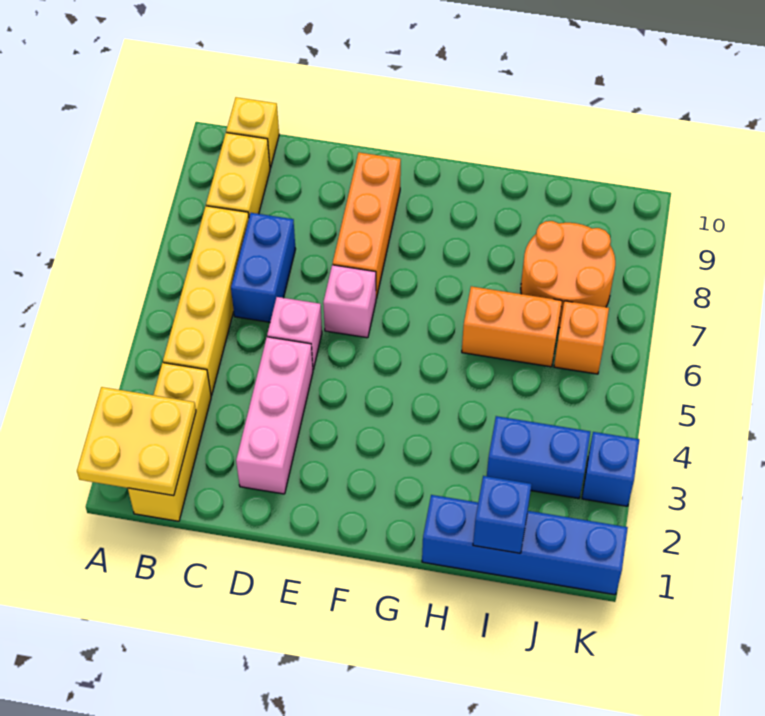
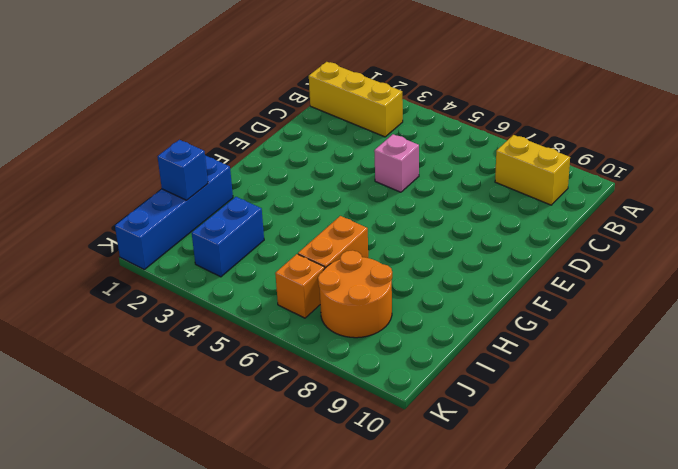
none -> yellow brick B4:B7 level 1
none -> yellow brick B10 level 1
none -> blue brick C6:C7 level 1

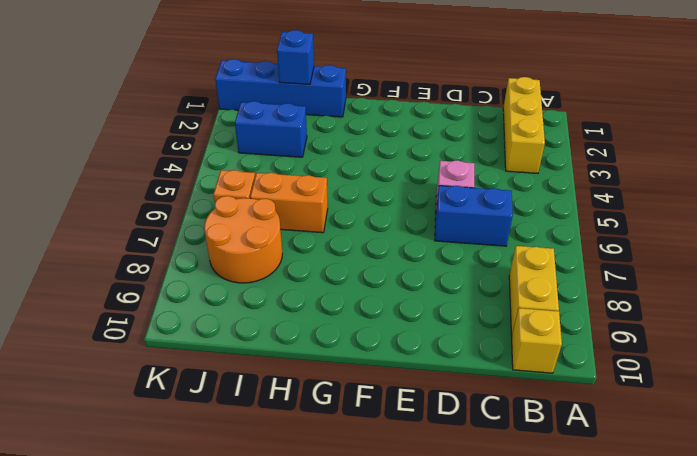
blue brick C6:D6 level 1 -> blue brick C6:C7 level 1
none -> yellow brick B4:B7 level 1
none -> pink brick D2:D4 level 1
none -> pink brick E6 level 1

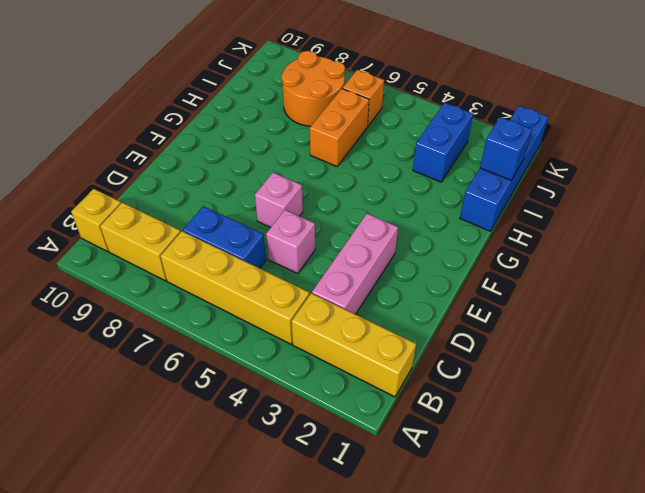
pink brick C3:E3 level 1 -> pink brick D2:D4 level 1
none -> orange brick E7:E9 level 1
none -> blue brick K3 level 1
none -> yellow plate A1:B2 level 2

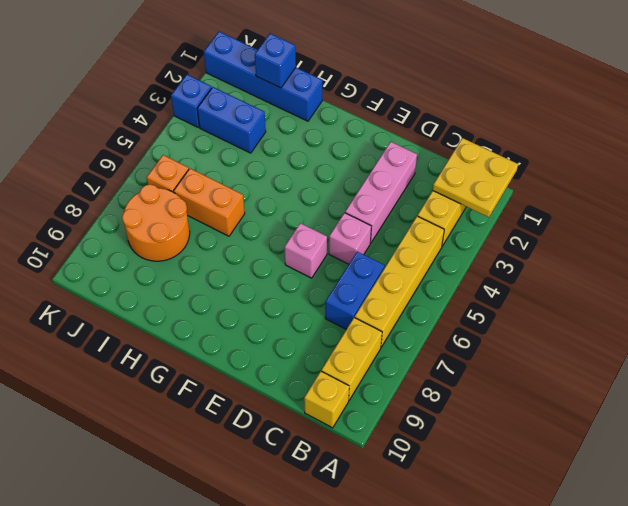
none -> orange brick E7:E9 level 1

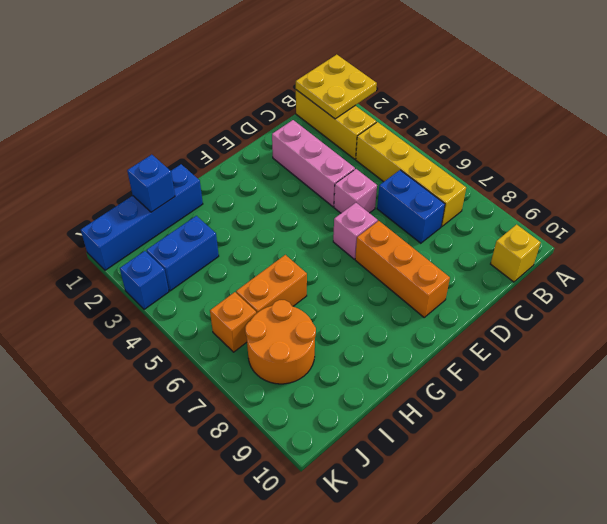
none -> yellow brick B8:B9 level 1

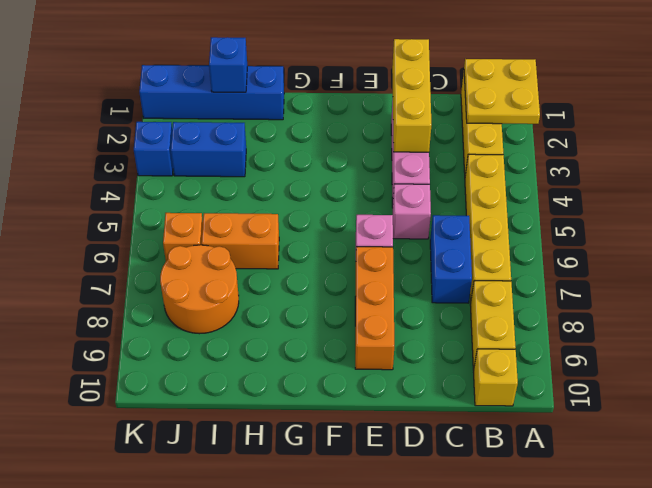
yellow brick D1:D3 level 2 -> none

